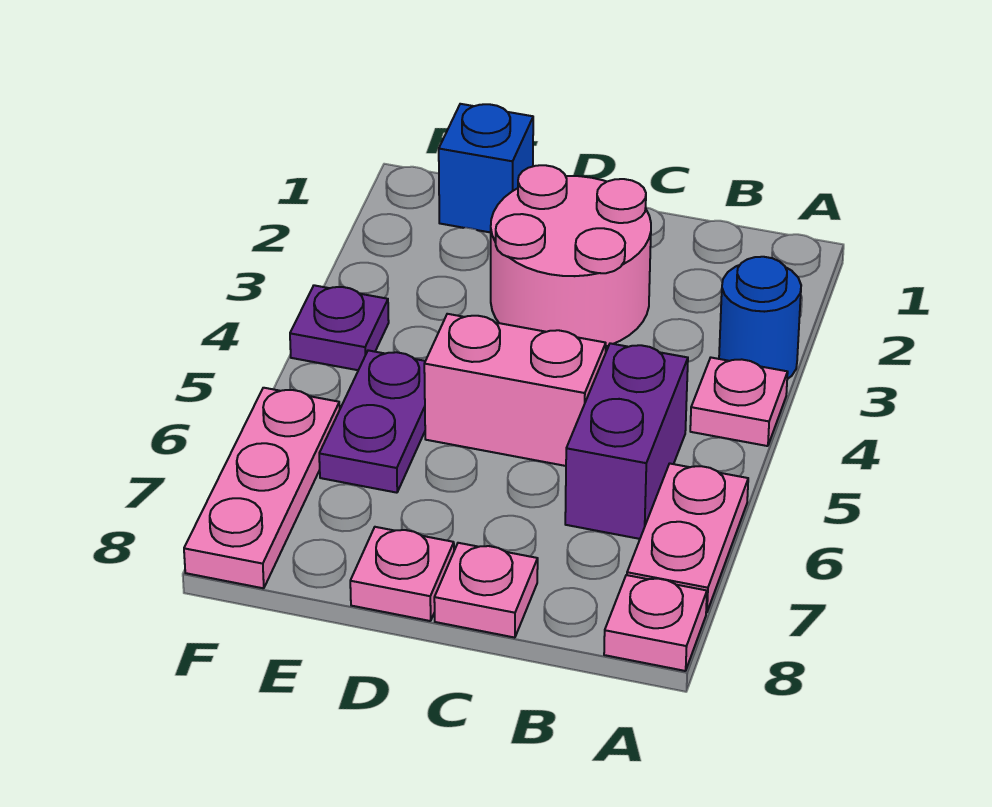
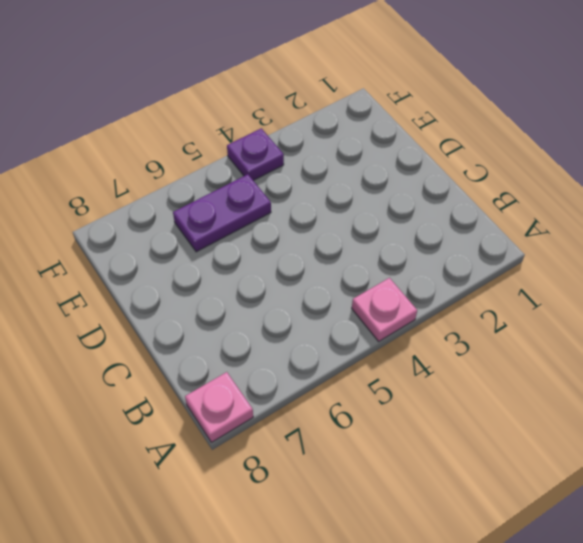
none -> blue round brick A3 level 1
none -> pink plate A6:A7 level 1
none -> purple brick B5:B6 level 1

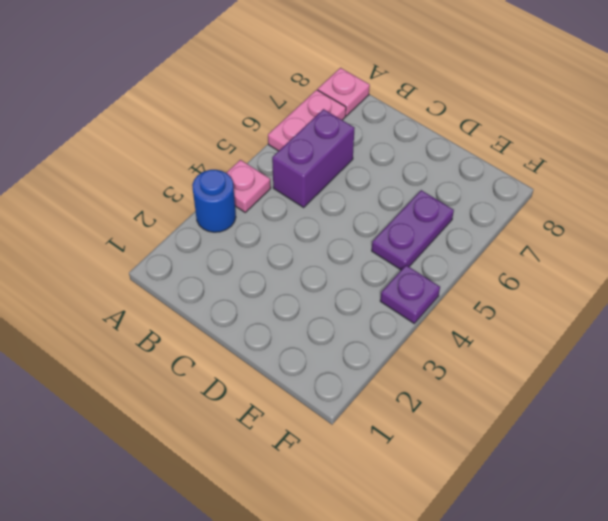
none -> pink round brick C2:D3 level 1
none -> pink brick C5:D5 level 1
none -> pink plate C8 level 1

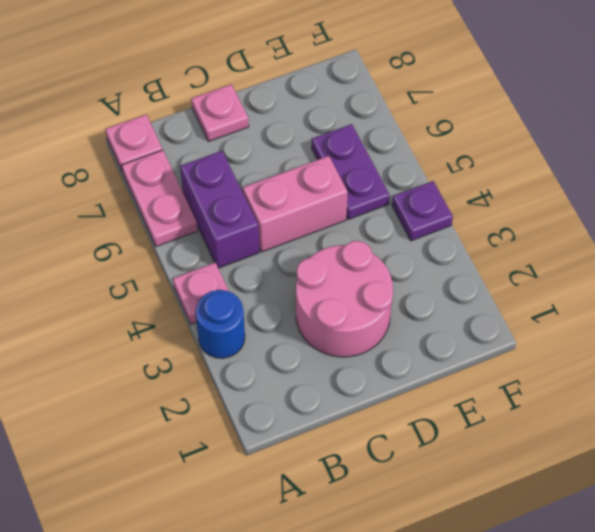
none -> pink plate D8 level 1
none -> blue brick E1 level 1
none -> pink plate F6:F8 level 1

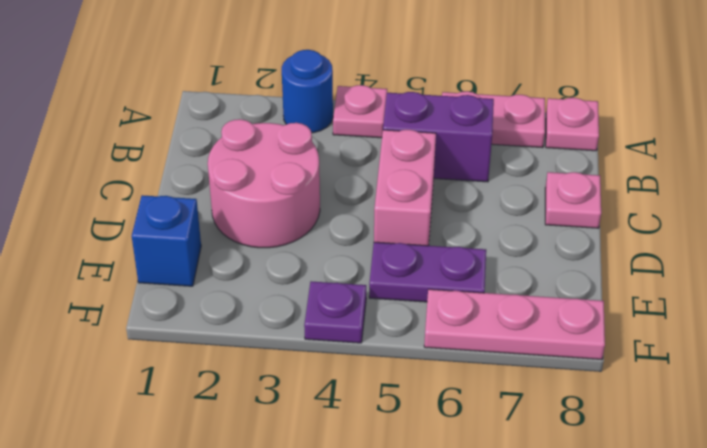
none -> pink plate D8 level 1

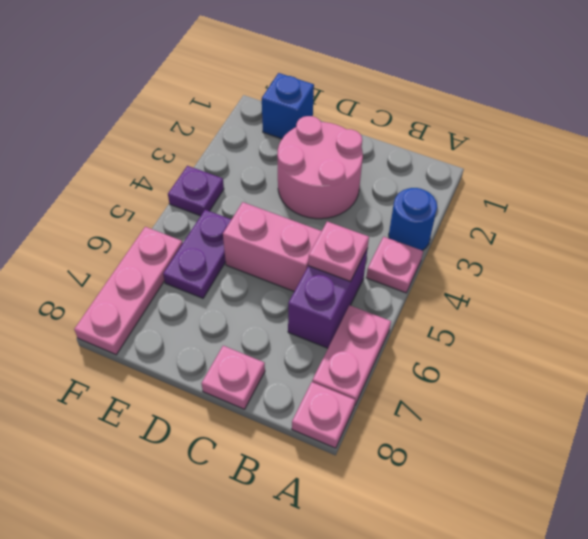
pink plate B5 level 2 -> pink plate D8 level 1

